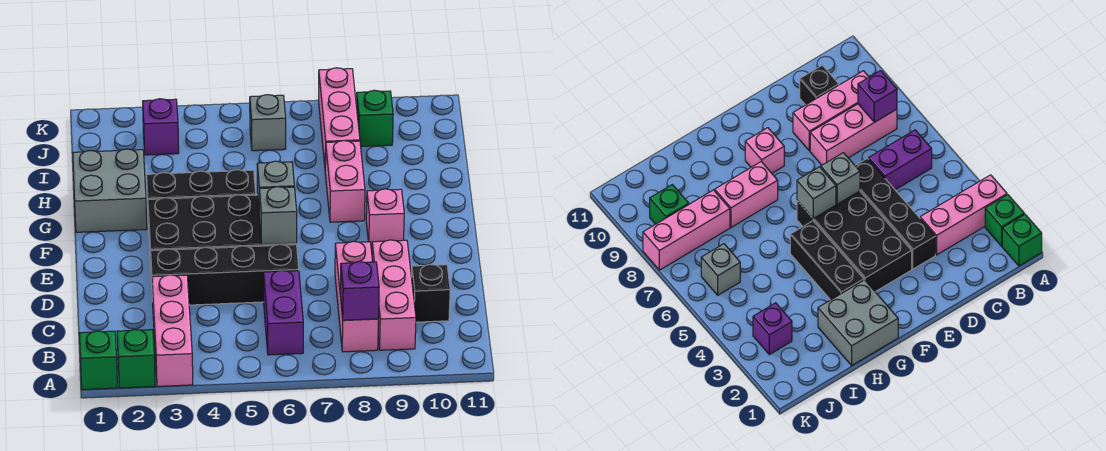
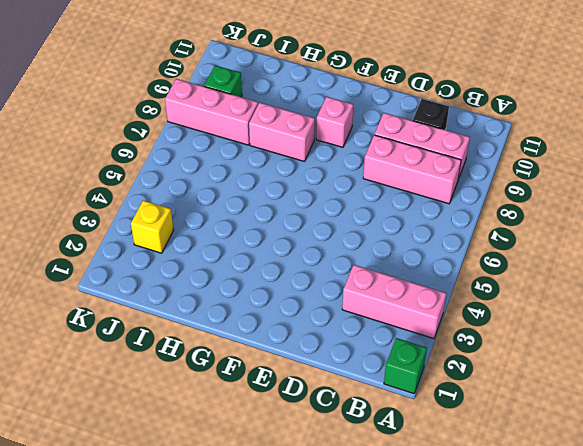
yellow brick J3 level 1 -> purple brick J3 level 1
none -> green brick A2 level 1
none -> purple brick B6:C6 level 1
none -> black brick D3:D6 level 1

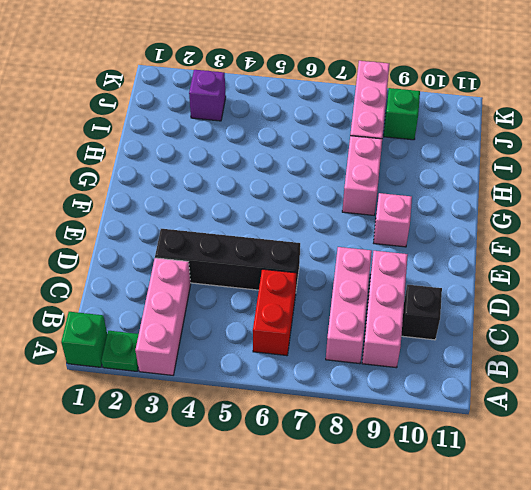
green plate A2 level 1 -> green brick A2 level 1
red brick B6:C6 level 1 -> purple brick B6:C6 level 1
none -> black brick E3:F6 level 1
none -> grey brick G1:H2 level 1
none -> black brick G3:G5 level 1

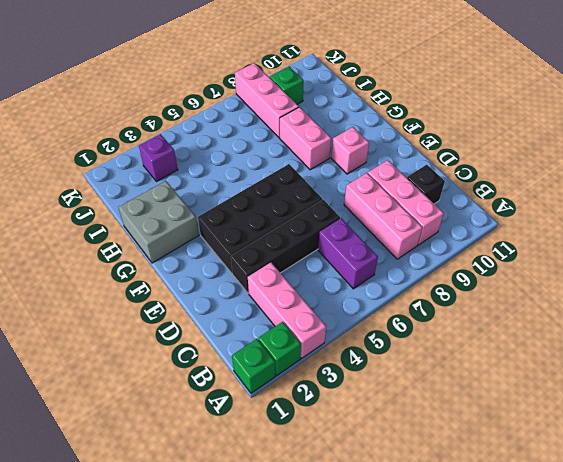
none -> black brick G3:G5 level 1
none -> grey brick J6 level 1
none -> purple brick B8 level 2

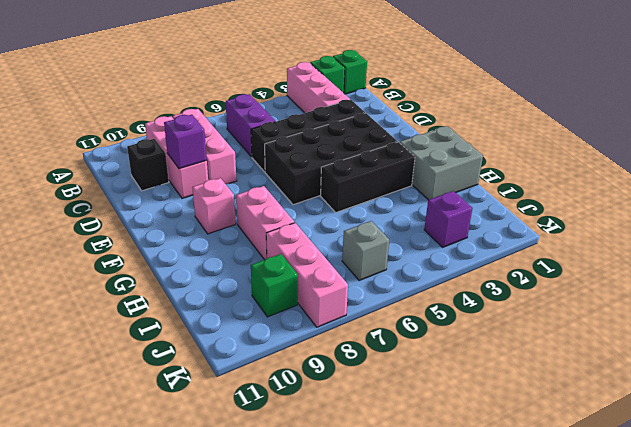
purple brick D9 level 2 -> purple brick B8 level 2
none -> grey brick E6 level 2
none -> grey brick F6 level 2

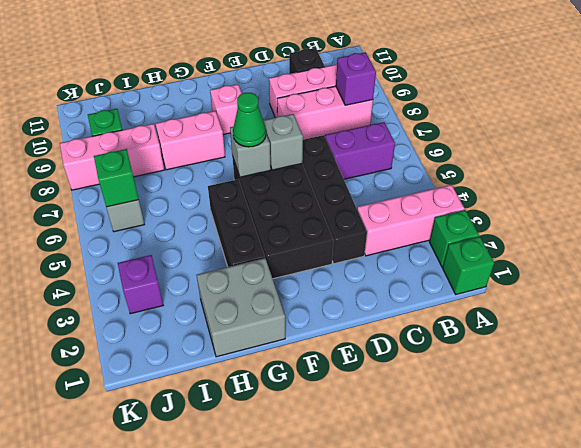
green cone F6 level 3 -> none
green brick J6 level 2 -> none

